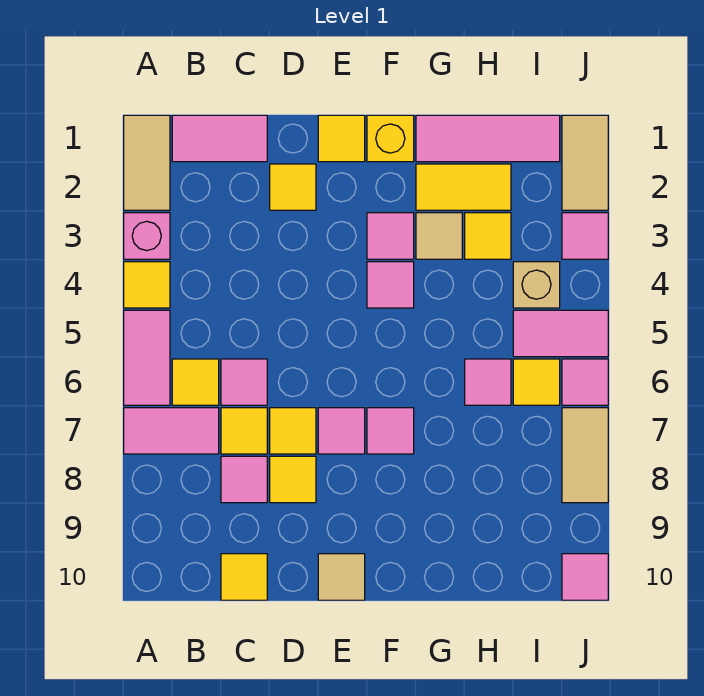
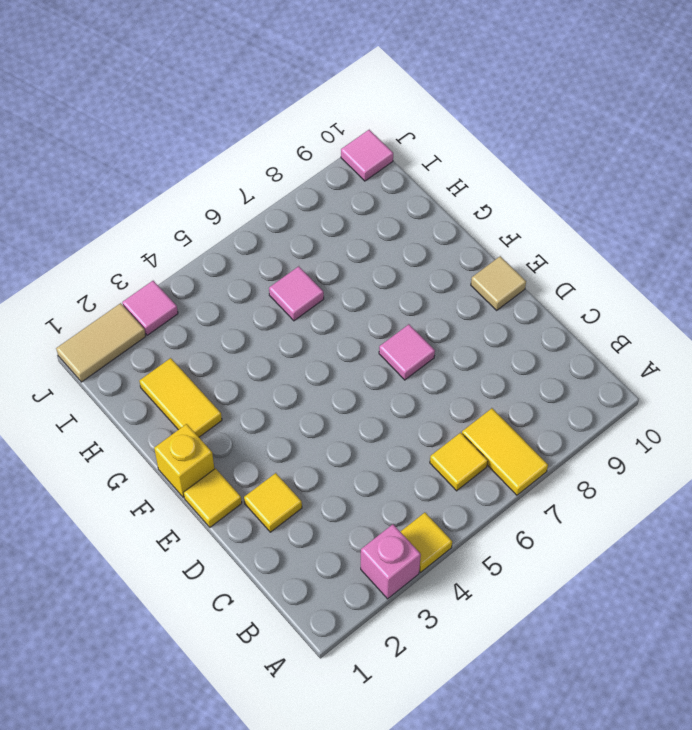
yellow tile A7:B7 level 1 -> pink tile A7:B7 level 1
none -> tan tile A1:A2 level 1
none -> pink tile A5:A6 level 1
none -> pink tile B1:C1 level 1
none -> pink tile C6 level 1

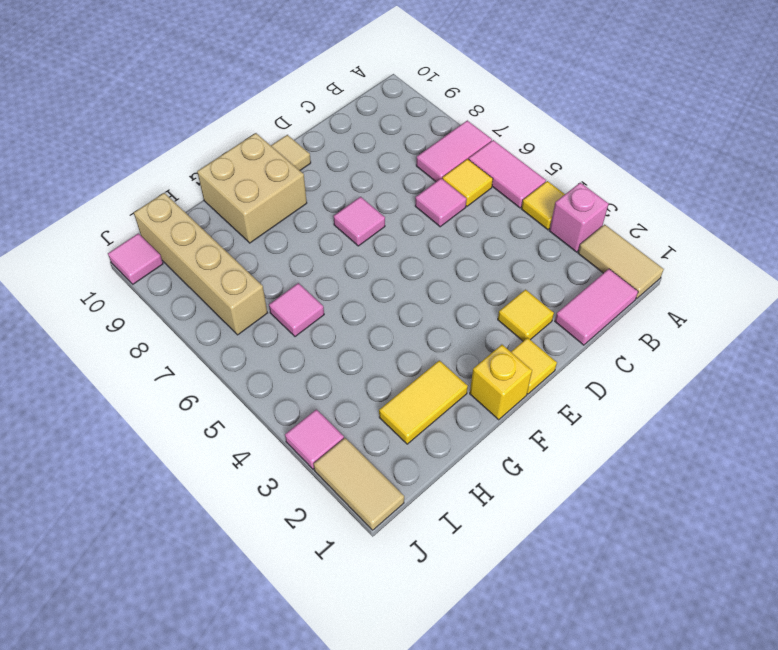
tan brick F9:G10 level 1 -> none
tan brick I7:I10 level 1 -> none
none -> yellow tile C7 level 1
none -> pink tile C8 level 1
none -> yellow tile C10 level 1
none -> yellow tile D7 level 1

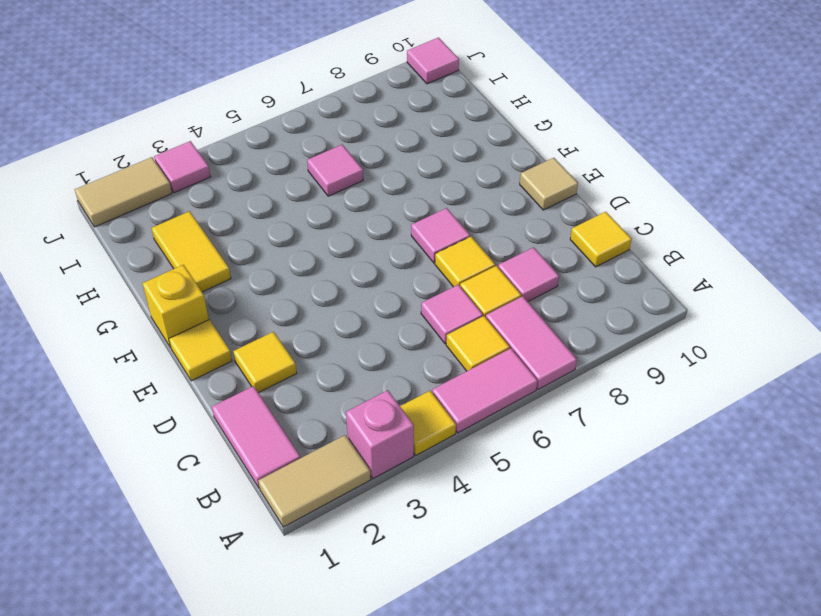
none -> yellow tile D8 level 1
none -> pink tile F3 level 1
none -> pink tile F4 level 1
none -> pink tile F7 level 1

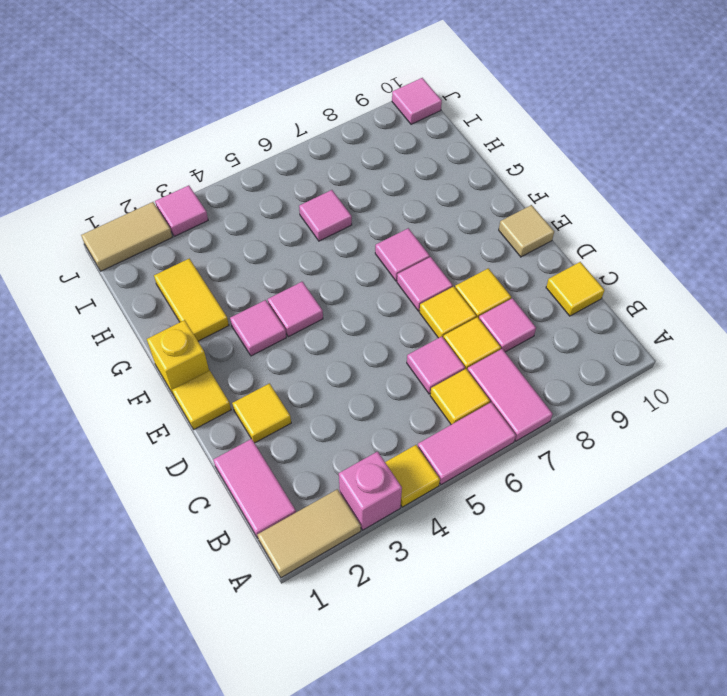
none -> pink tile G1:I1 level 1
none -> tan tile G3 level 1
none -> yellow tile H3 level 1
none -> tan brick I4 level 1

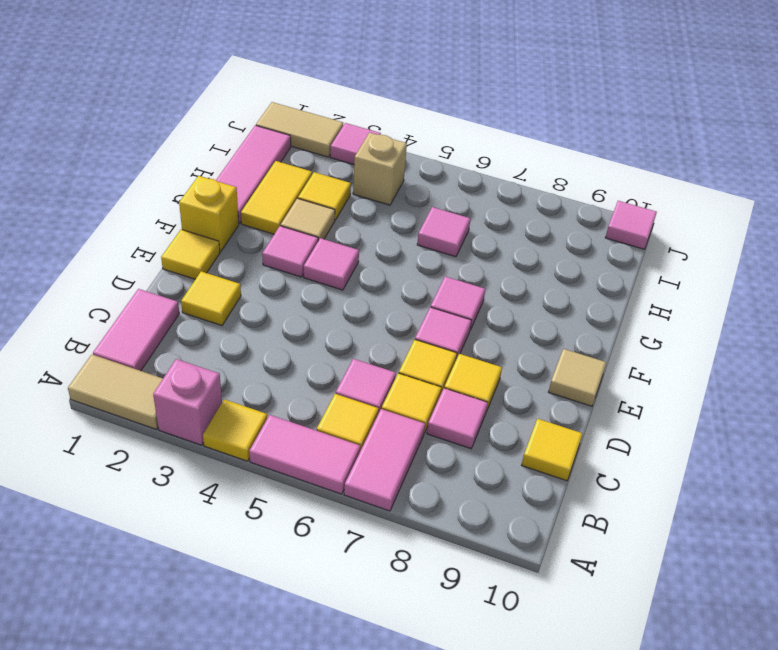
none -> pink tile I5:J5 level 1
none -> yellow tile I6 level 1
none -> pink tile J6 level 1
none -> tan tile J7:J8 level 1

